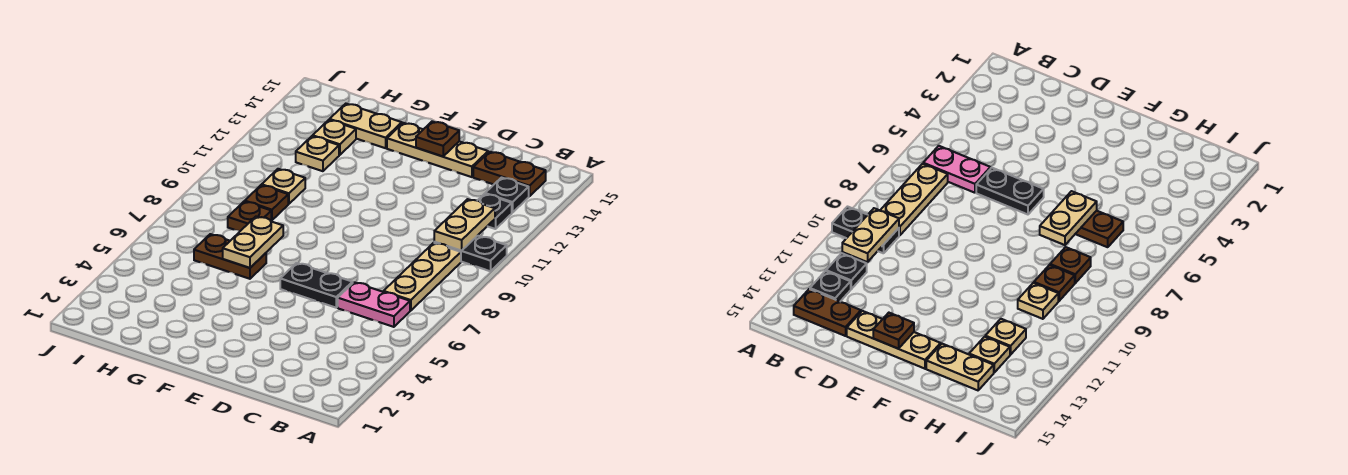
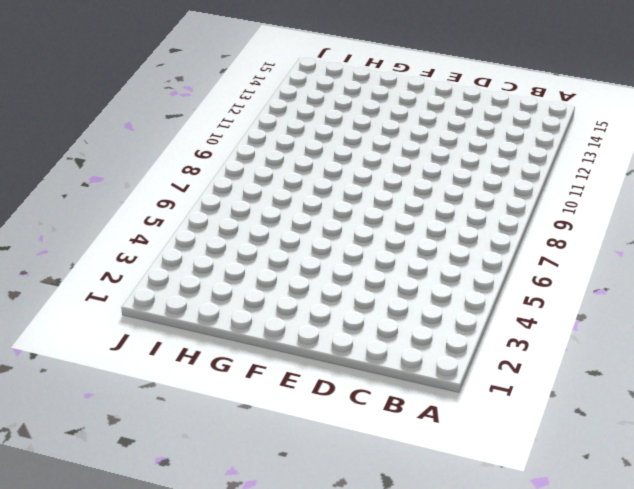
none -> black plate A10:B10 level 1
none -> pink plate B6:C6 level 1
none -> tan plate B7:B9 level 1

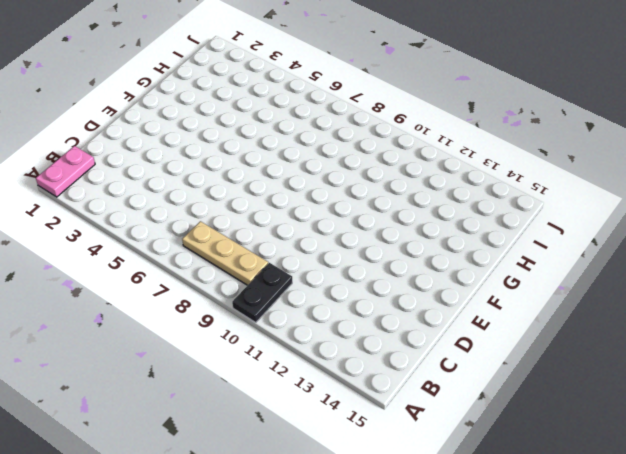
pink plate A1:B1 level 1 -> pink plate B6:C6 level 1
none -> black plate B12 level 1
none -> black plate B13 level 1
none -> brown plate B14:C14 level 1

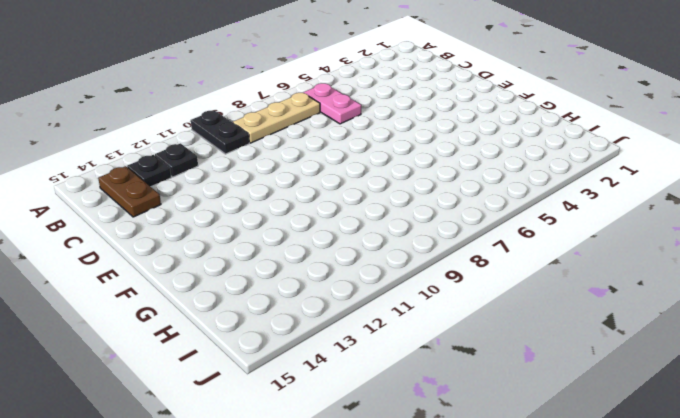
none -> black plate D6:E6 level 1
none -> tan plate D14:F14 level 1
none -> brown plate G6:H6 level 1

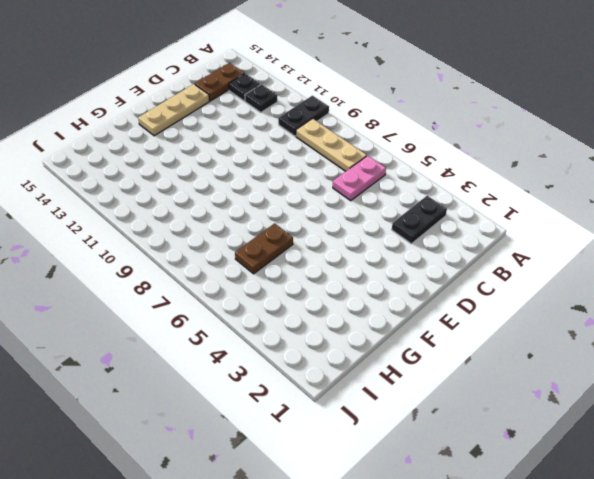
black plate B3:C3 level 1 -> black plate D6:E6 level 1
none -> tan plate G14:H14 level 1
none -> brown plate H8 level 1
none -> brown plate H9 level 1

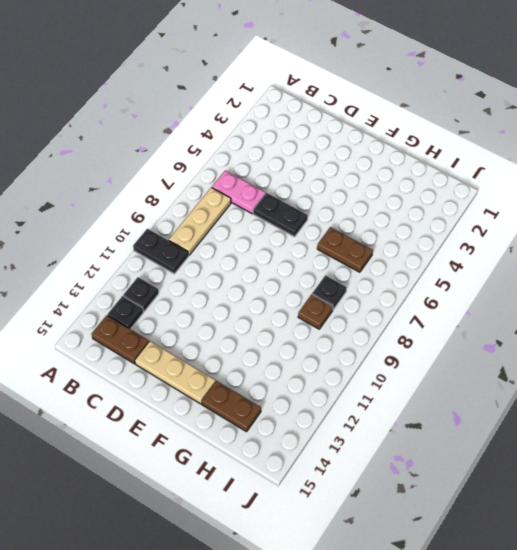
brown plate G14:H14 level 1 -> tan plate G14:H14 level 1
black plate H8 level 1 -> brown plate H8 level 1
none -> tan plate H10 level 1
none -> tan plate H12 level 1
none -> tan plate H13 level 1

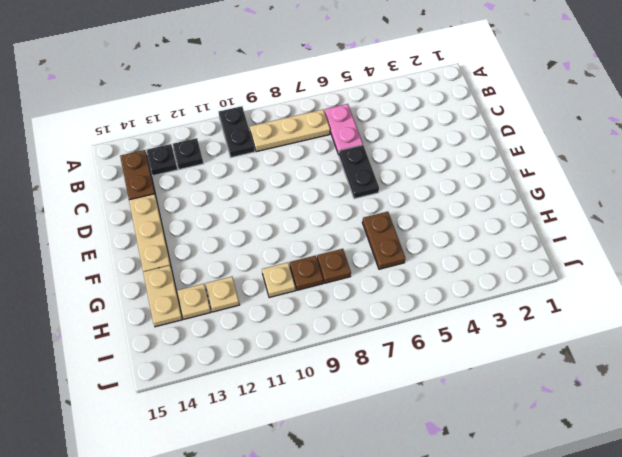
none -> tan plate B10:B11 level 2
none -> brown plate E14 level 2
none -> tan plate G6:G7 level 2

